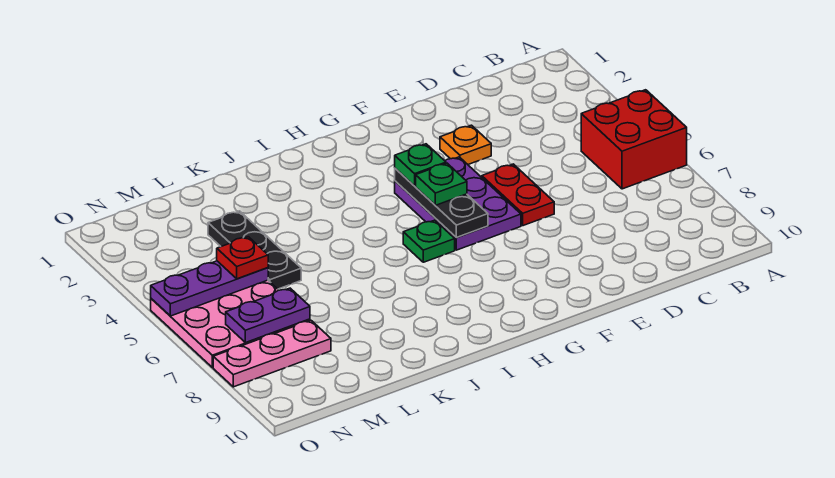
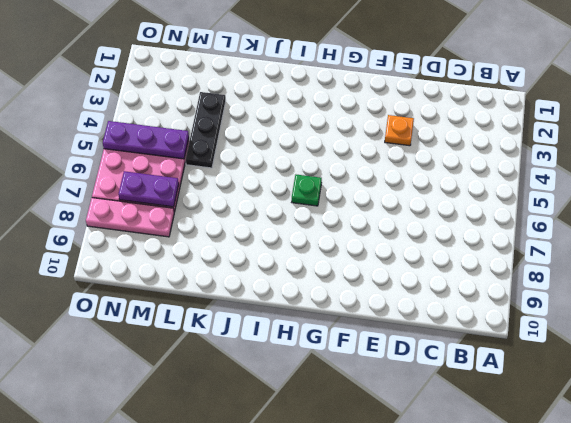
none -> red brick A5:B6 level 1
none -> red plate E5:E6 level 1
none -> purple plate F4:G6 level 1

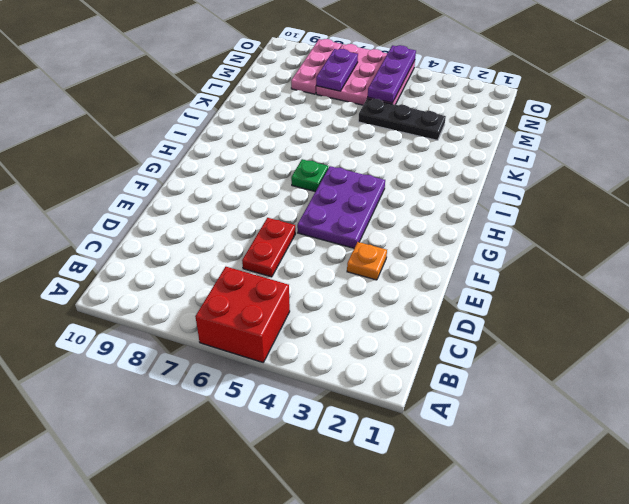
red plate D6:E6 level 1 -> red plate E5:E6 level 1
purple plate F4:H5 level 1 -> purple plate F4:G6 level 1
none -> black plate G4:G6 level 2
none -> green plate G4 level 3
none -> green plate G5 level 3

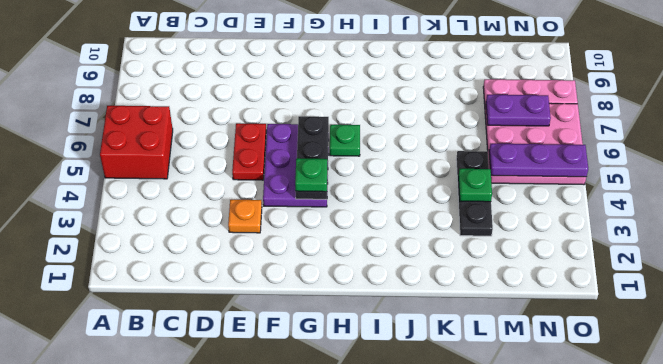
green plate L4 level 2 -> green plate G5 level 3
none -> red plate M5 level 3

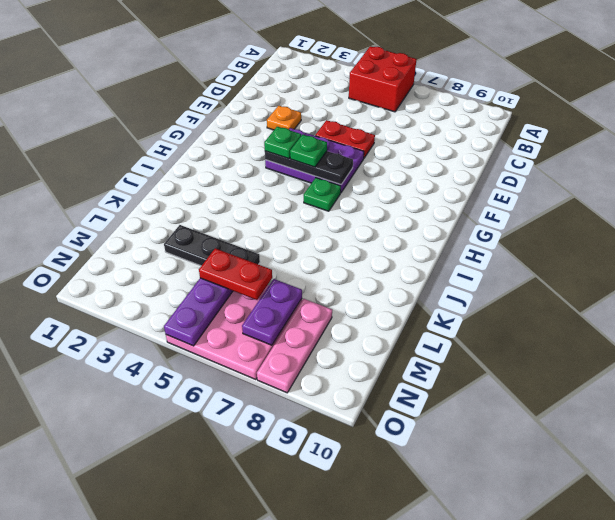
red plate M5:M6 level 3 -> red plate M5 level 3

